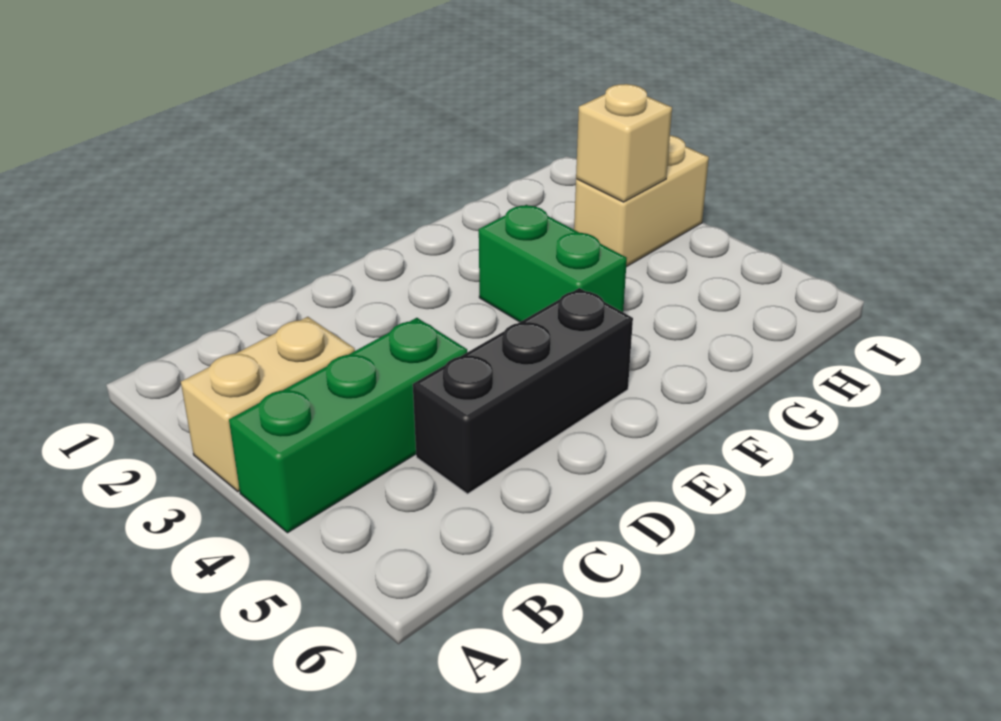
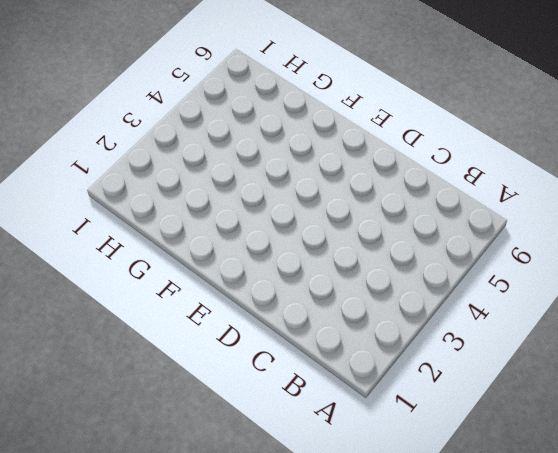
none -> tan brick A3:B3 level 1
none -> green brick A4:C4 level 1

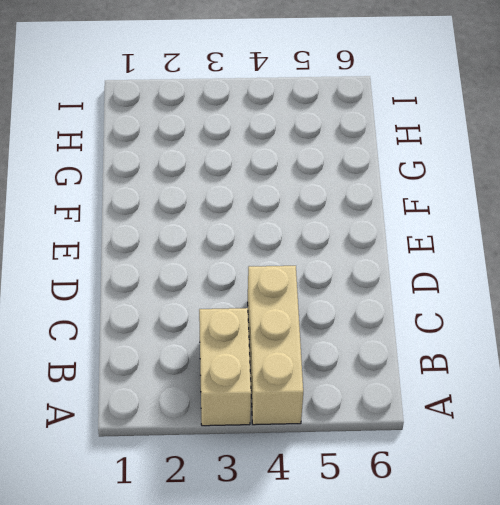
tan brick A4:C4 level 1 -> green brick A4:C4 level 1
none -> black brick C5:E5 level 1
none -> green brick F3:F4 level 1

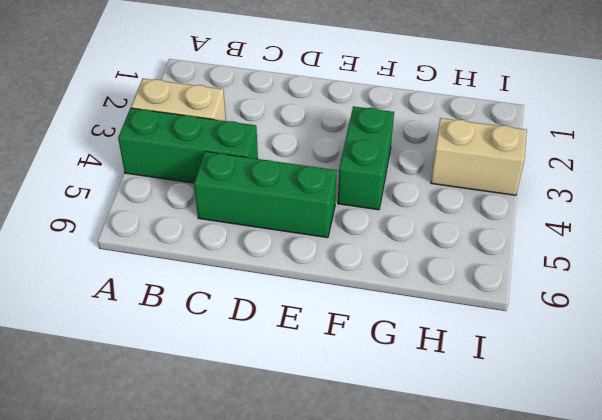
green brick C5:E5 level 1 -> black brick C5:E5 level 1
none -> tan brick H3 level 2

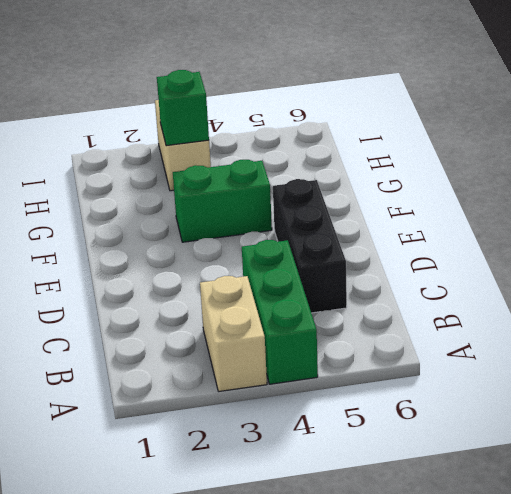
green brick H3 level 2 -> tan brick H3 level 2

